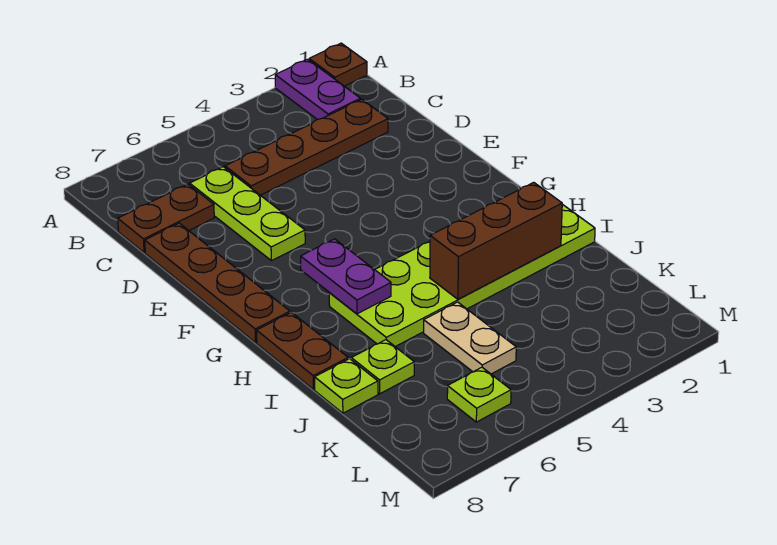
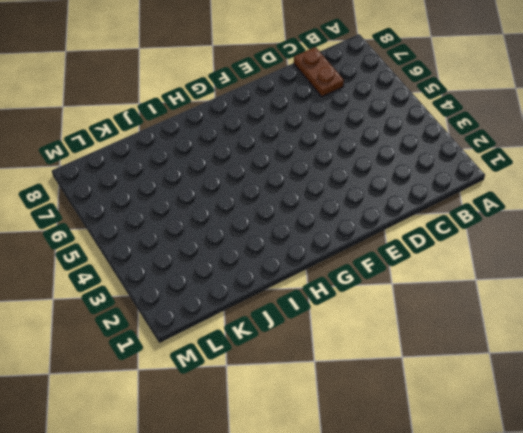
none -> brown plate A1 level 1
none -> purple plate A2:B2 level 1
none -> brown plate C2:C5 level 1

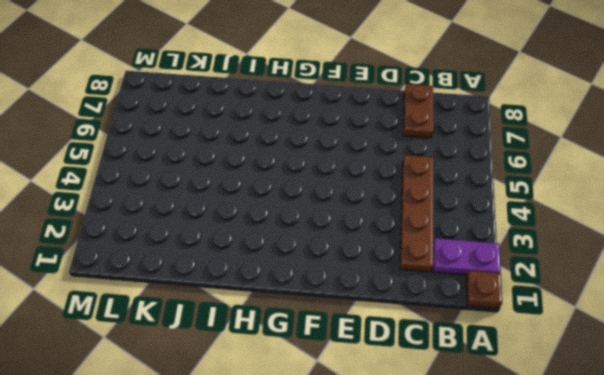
none -> lime plate C6:E6 level 1
none -> brown plate D8:G8 level 1
none -> lime plate H1:I6 level 1

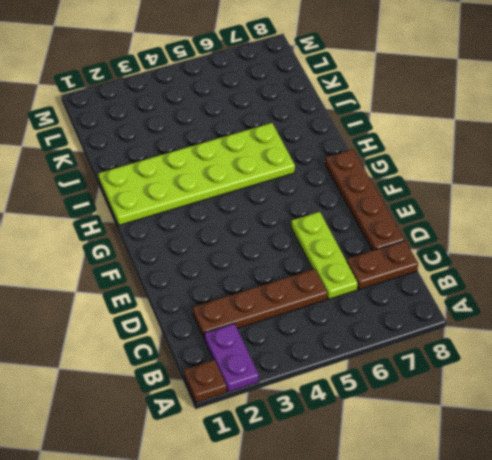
none -> brown plate H8:I8 level 1
none -> tan plate J5:K5 level 1
none -> lime plate J7 level 1

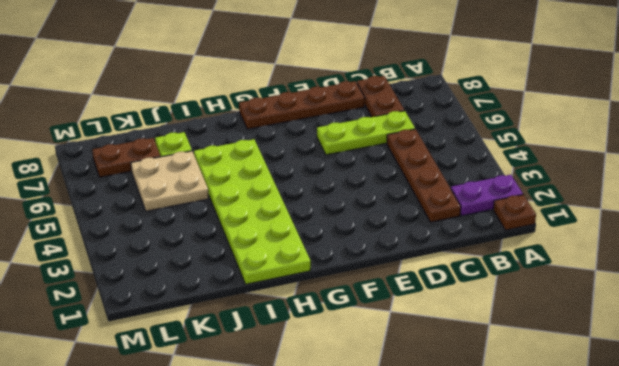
tan plate J5:K6 level 1 -> tan plate J5:K5 level 1
brown plate K7:L7 level 1 -> brown plate H8:I8 level 1
none -> lime plate J8 level 1
none -> lime plate L6 level 1
none -> purple plate G6:H6 level 2

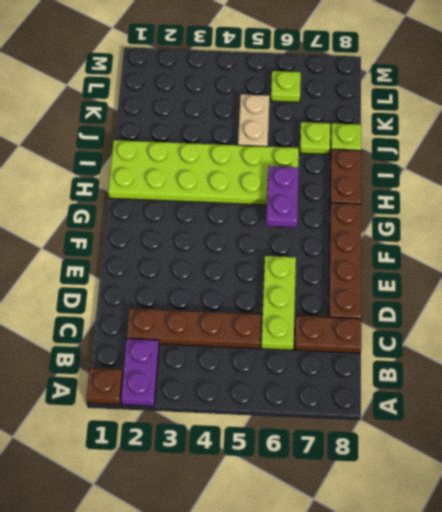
none -> brown brick I2:I4 level 2

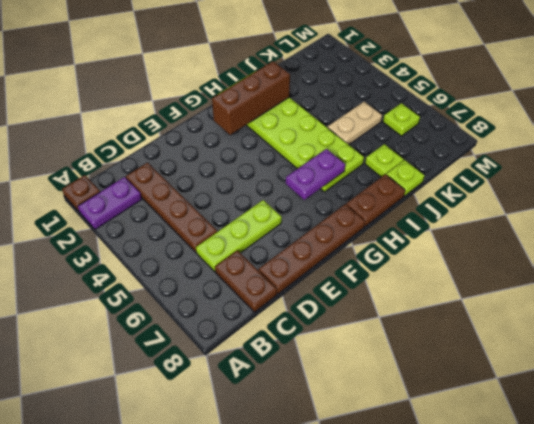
brown brick G2:I2 level 2 -> brown brick I2:I4 level 2

